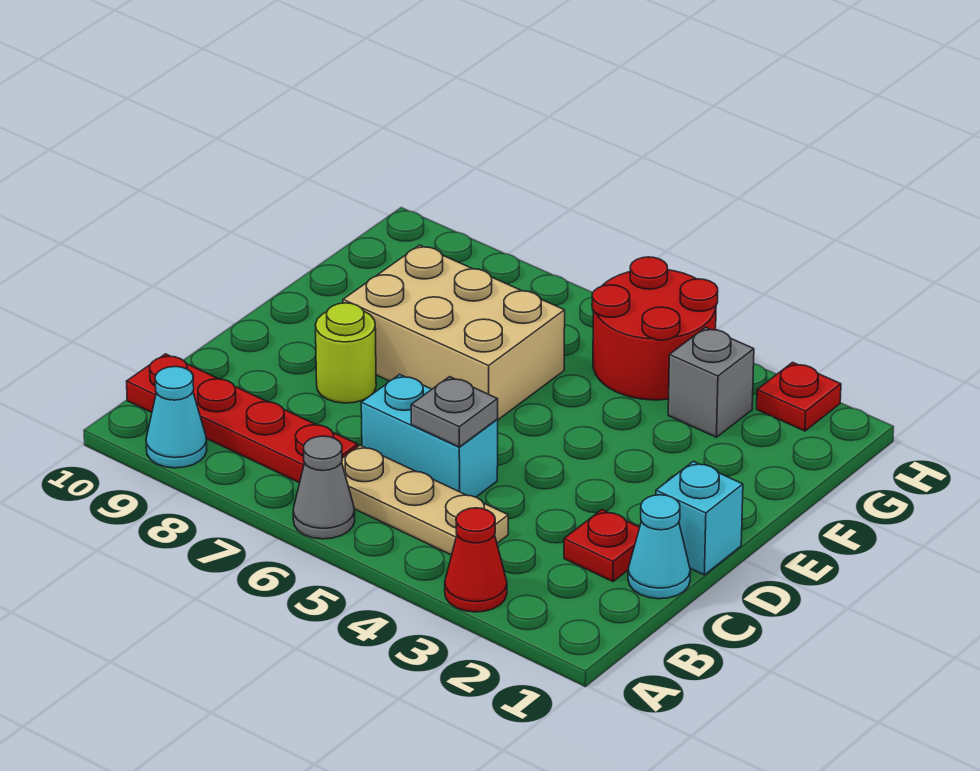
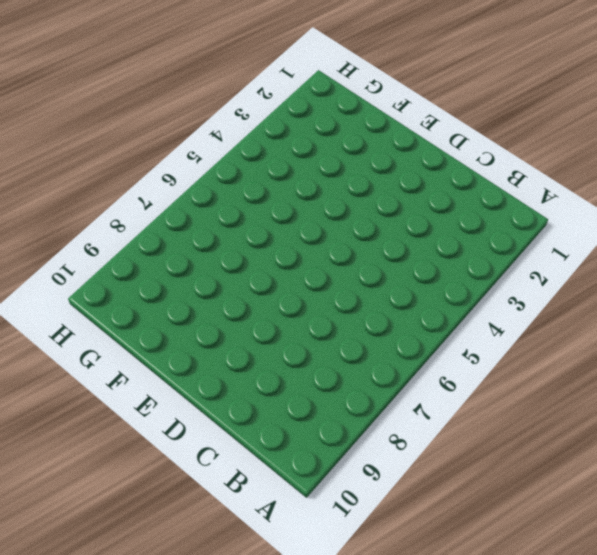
none -> red cone A3 level 1
none -> grey cone A6 level 1
none -> cyan cone A9 level 1

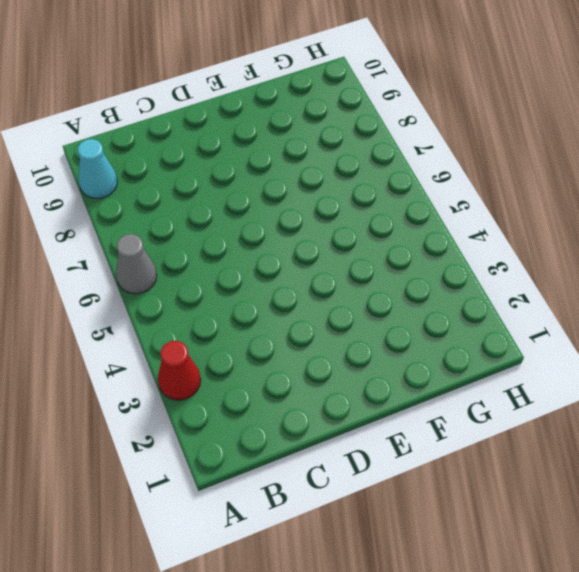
none -> tan plate B4:B6 level 1
none -> red plate B7:B10 level 1
none -> cyan cone C1 level 1

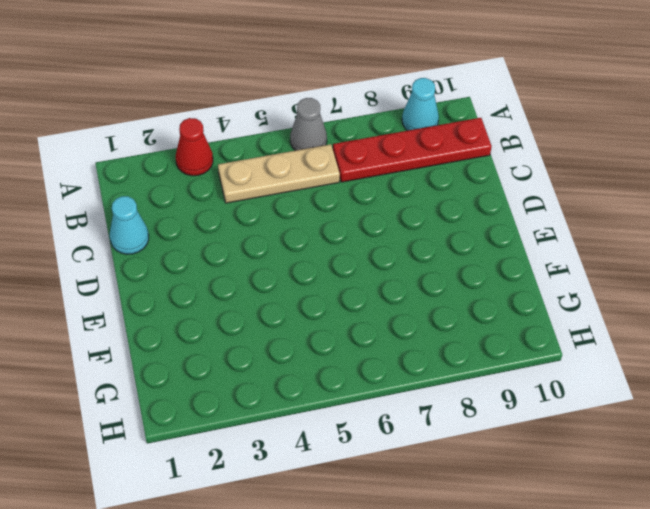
none -> red plate C2 level 1
none -> cyan brick C5:C6 level 1
none -> cyan brick D1 level 1

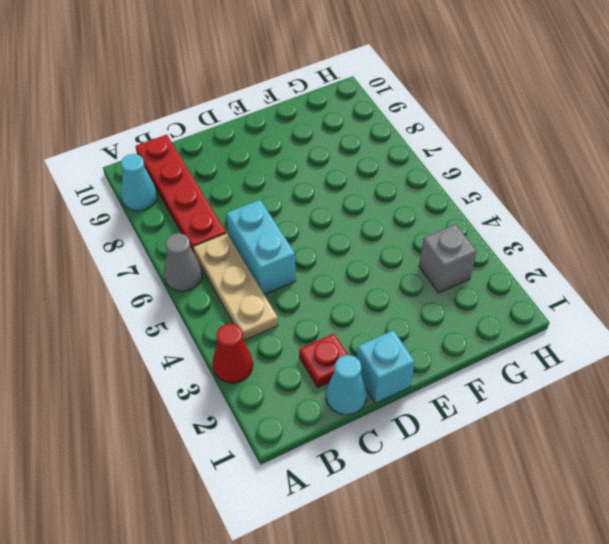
none -> lime round brick D8 level 1
none -> tan brick E6:F8 level 1
none -> red round brick G4:H5 level 1

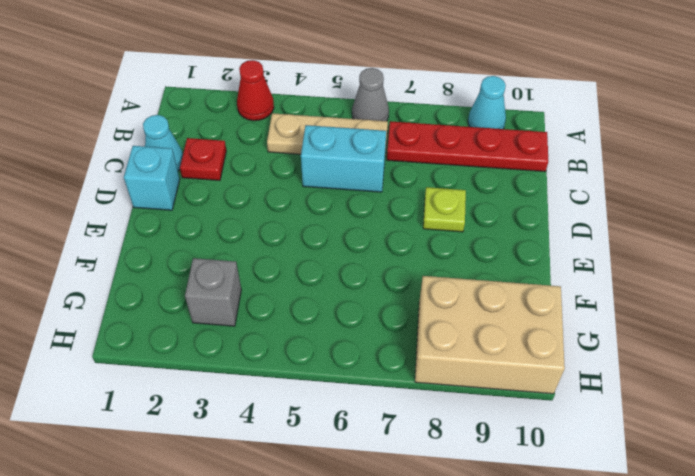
lime plate D8 level 1 -> lime round brick D8 level 1
tan brick G8:H10 level 1 -> tan brick E6:F8 level 1
none -> red round brick G4:H5 level 1
none -> red plate H2 level 1
none -> grey plate C5 level 2

